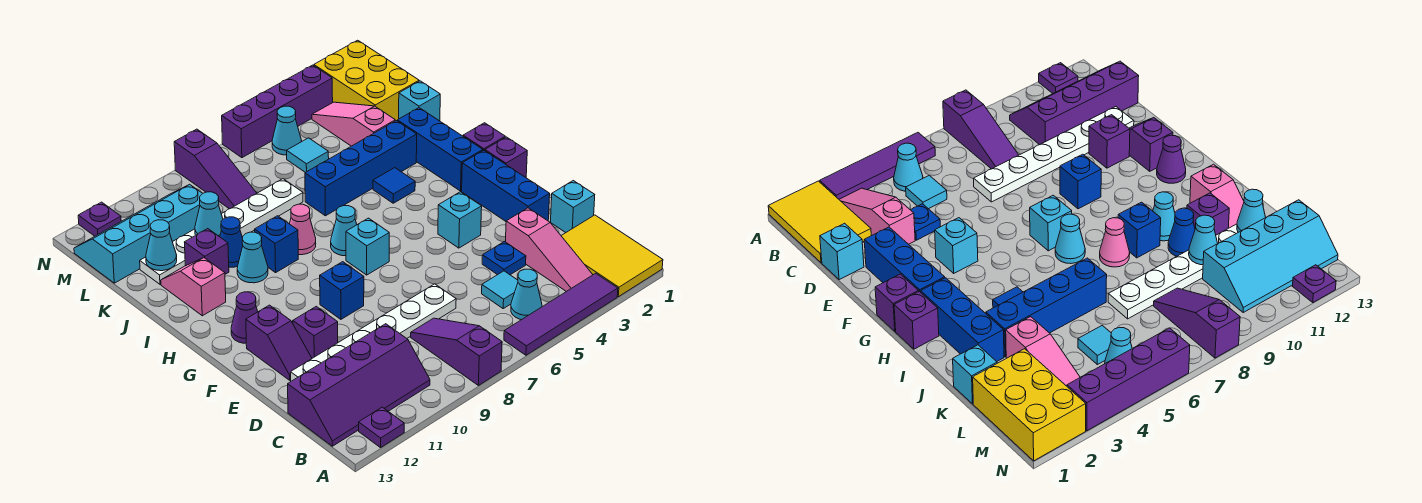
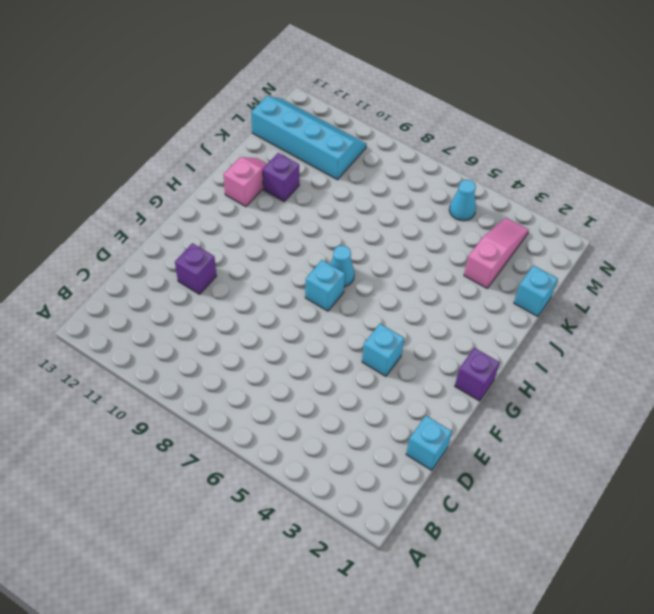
none -> yellow tile A1:C2 level 1
none -> purple tile A3:A6 level 1
none -> purple slope A8:C8 level 1 top A
none -> purple plate A12 level 1

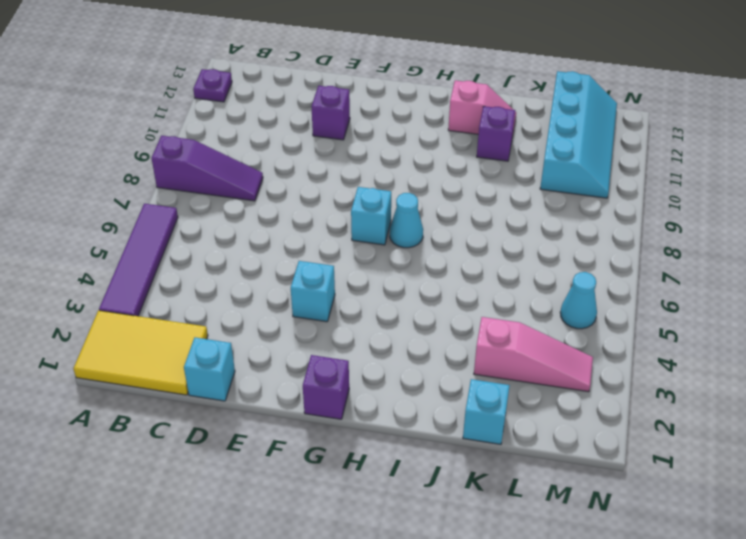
none -> pink slope B3:D3 level 1 top D
none -> cyan cone B5 level 1
none -> purple slope B10:C13 level 1 top C
none -> cyan tile C5 level 1

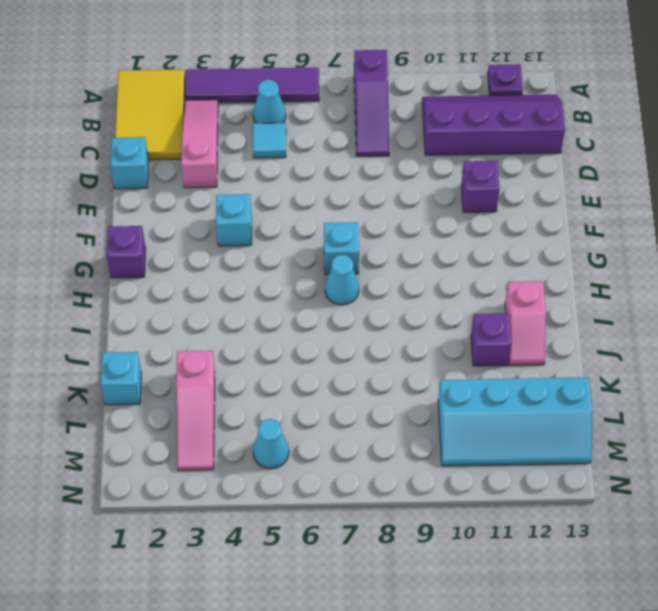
none -> blue plate D4 level 1
none -> white plate D7:D12 level 1
none -> blue brick E2:G2 level 1
none -> purple slope E12:F12 level 1 top F

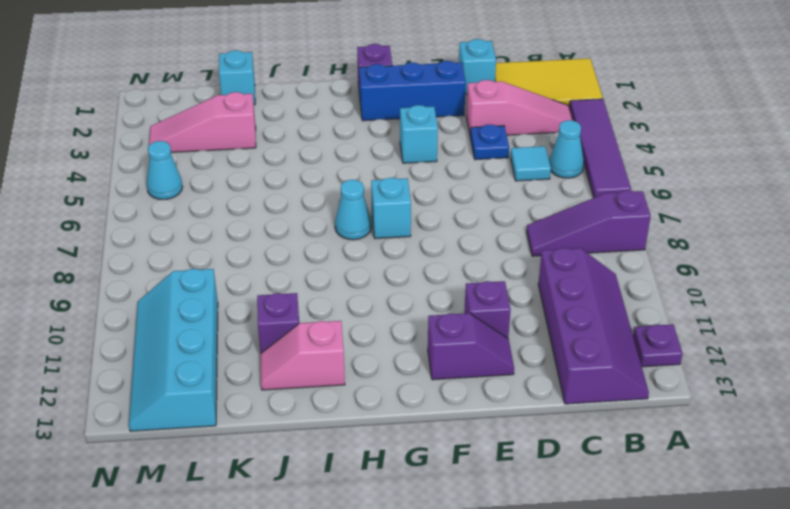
none -> white plate D7:D12 level 1
none -> blue brick F9 level 1
none -> purple cone G12 level 1
none -> purple brick H1 level 1

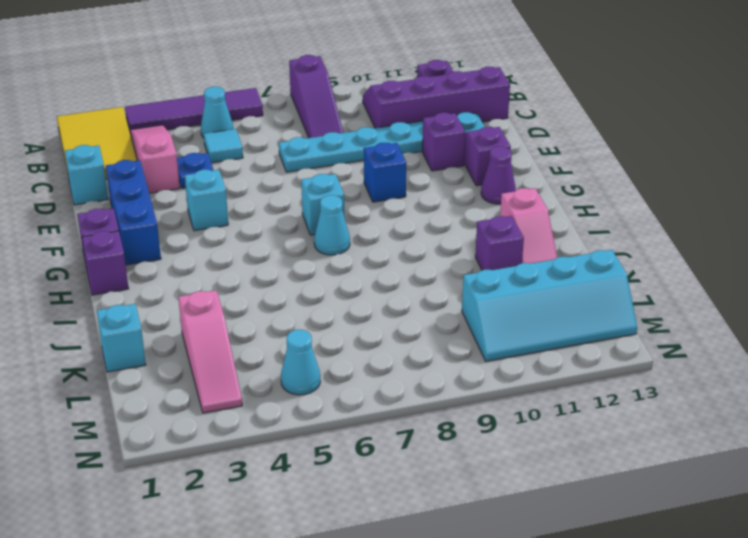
cyan plate D7:D12 level 1 -> white plate D7:D12 level 1
none -> blue brick H2:J2 level 1
none -> blue tile I4 level 1
none -> pink cone I8 level 1
none -> blue brick I9 level 1

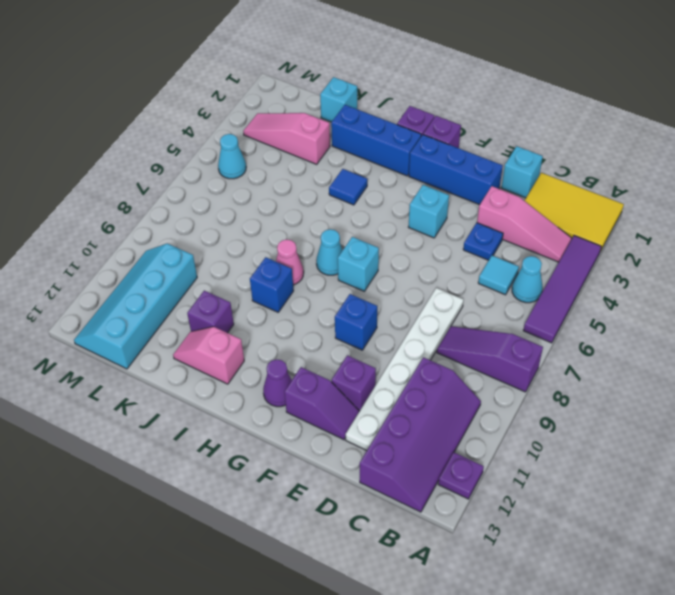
none -> cyan cone I10 level 1
none -> blue brick J3:J6 level 1
none -> blue cone J10 level 1
none -> white plate K7:K12 level 1

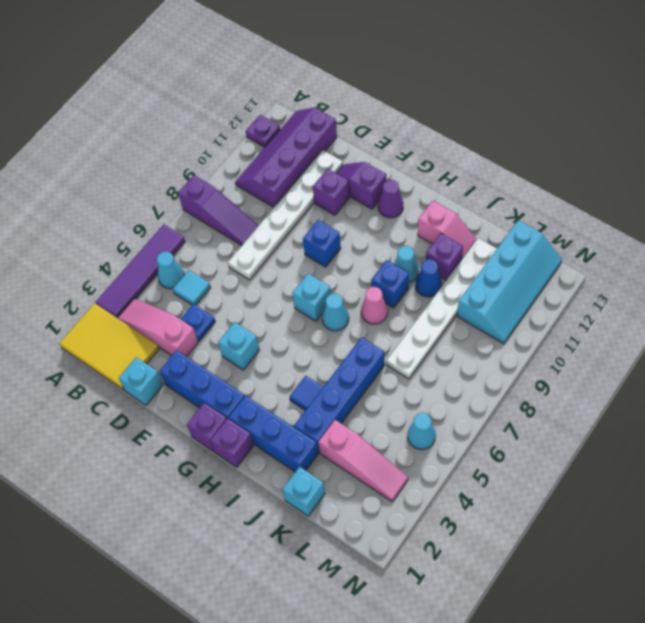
none -> yellow brick L1:N2 level 1
none -> cyan tile L5 level 1
none -> purple slope L8:N8 level 1 top N
none -> purple brick N3:N6 level 1

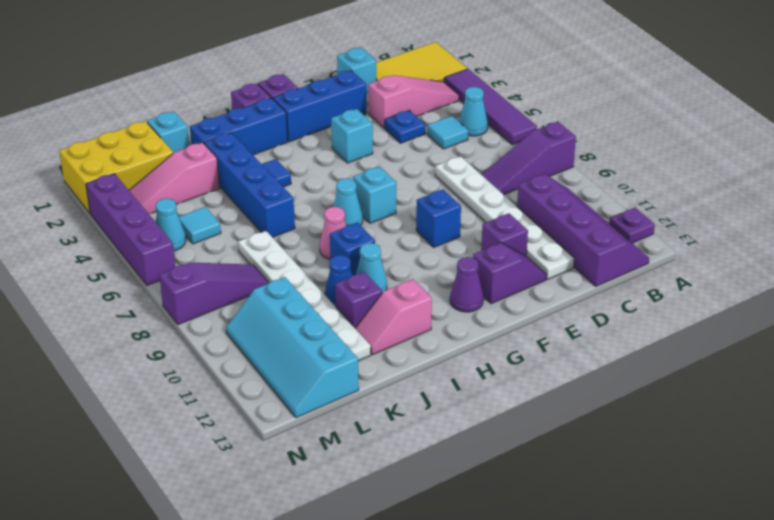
none -> purple plate N12 level 1
none -> cyan cone K10 level 2
none -> cyan cone K12 level 2

